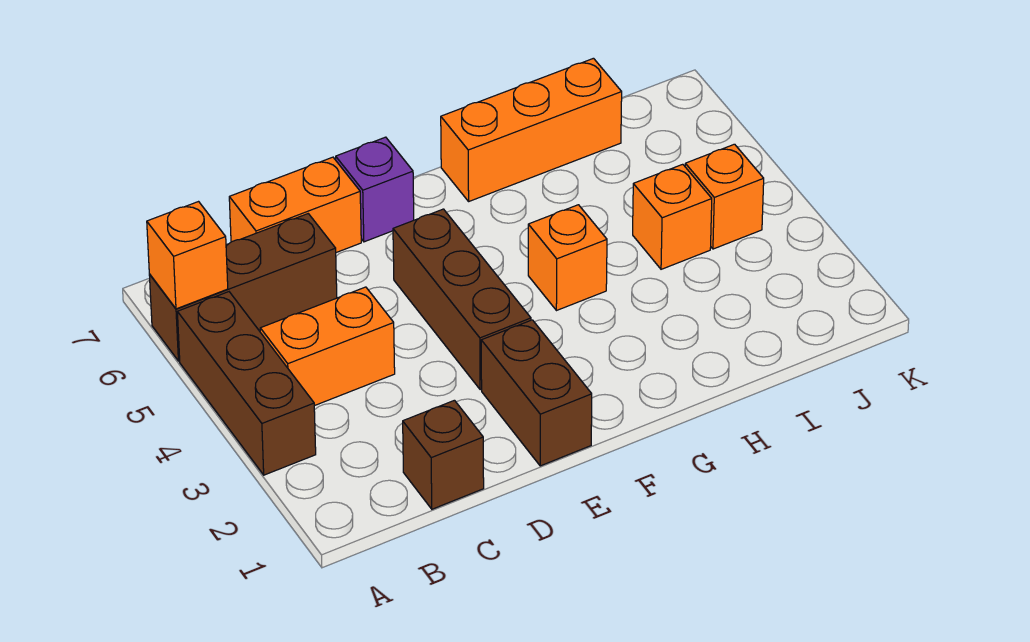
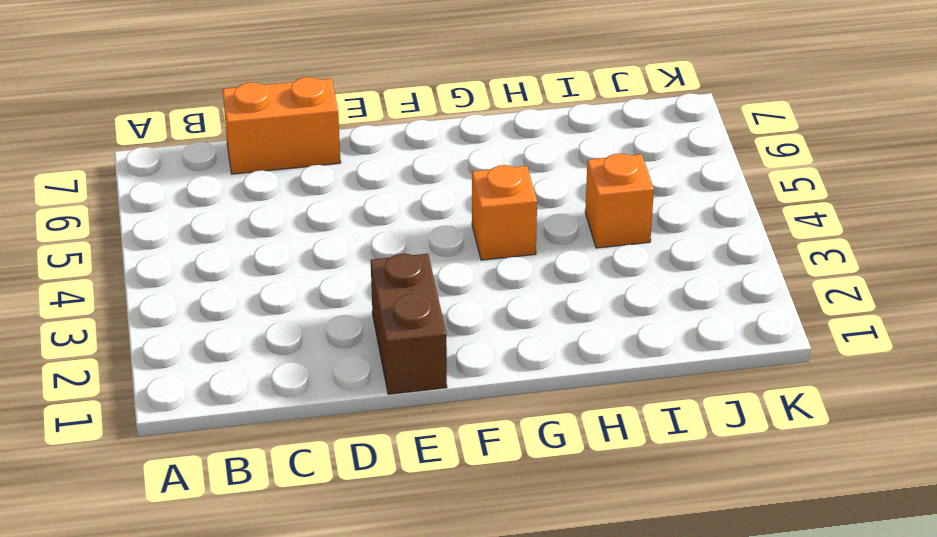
none -> brown brick A3:A5 level 1
none -> brown brick A6:C6 level 1
none -> orange brick B4:C4 level 1

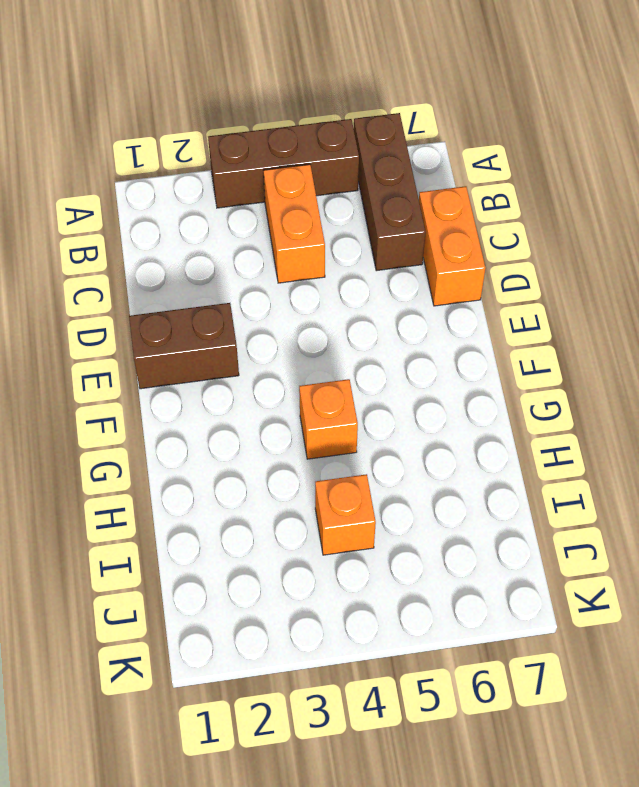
none -> brown brick C1 level 1
none -> brown brick E3:E5 level 1
none -> purple brick E7 level 1

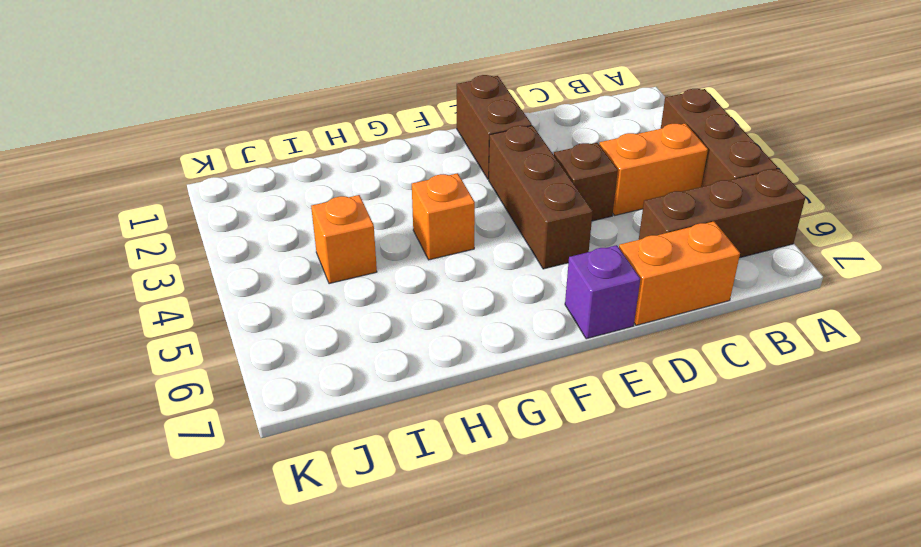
brown brick D4 level 1 -> brown brick C1 level 1
none -> orange brick G7:I7 level 1
none -> orange brick J4 level 1
none -> orange brick A6 level 2

